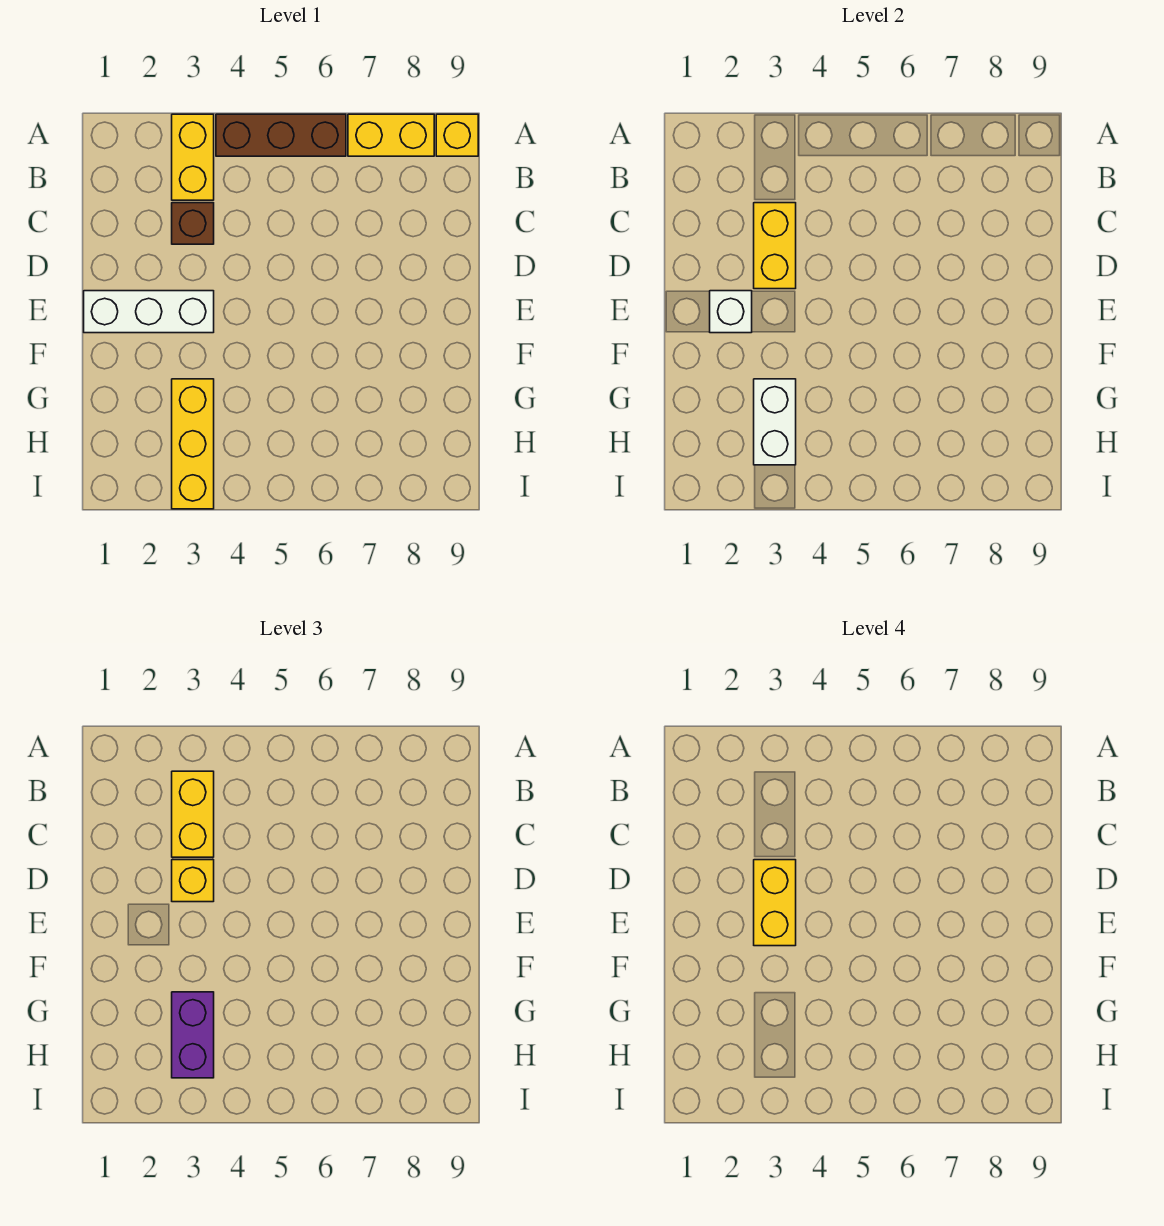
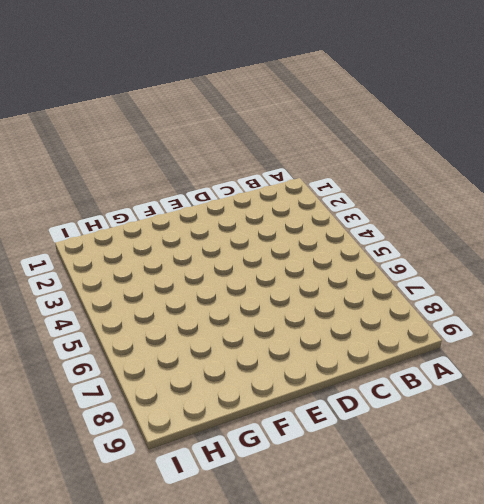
none -> yellow brick A3:B3 level 1
none -> brown brick A4:A6 level 1
none -> yellow brick A7:A8 level 1

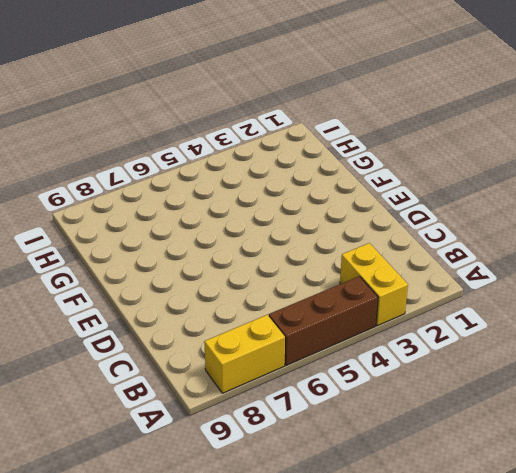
none -> yellow brick A9 level 1
none -> brown brick C3 level 1
none -> white brick E1:E3 level 1

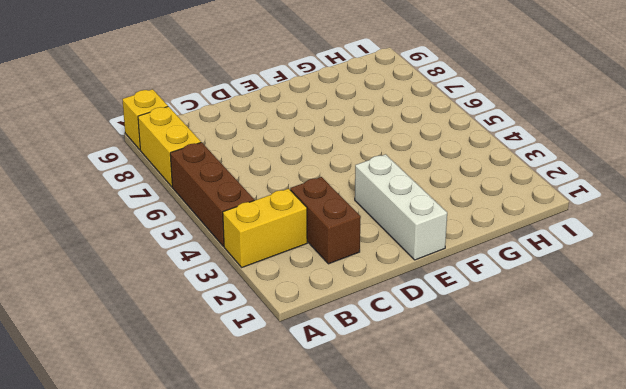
brown brick C2:C3 level 1 -> brown brick C3 level 1
none -> yellow brick G3:I3 level 1
none -> yellow brick C3:D3 level 2
none -> white brick E2 level 2

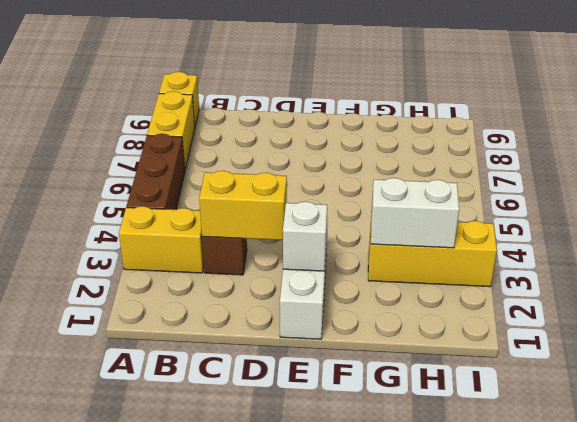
none -> yellow brick B3:C3 level 3
none -> yellow brick D3 level 3
none -> purple brick G3:H3 level 3

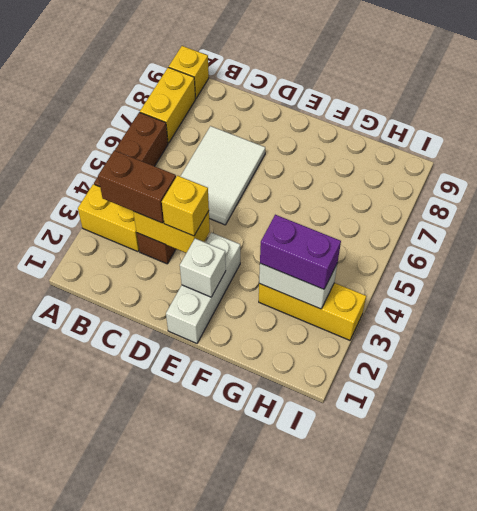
brown brick B3:C3 level 3 -> yellow brick B3:C3 level 3
white tile C5:D7 level 1 -> none
none -> yellow brick D3:E3 level 4

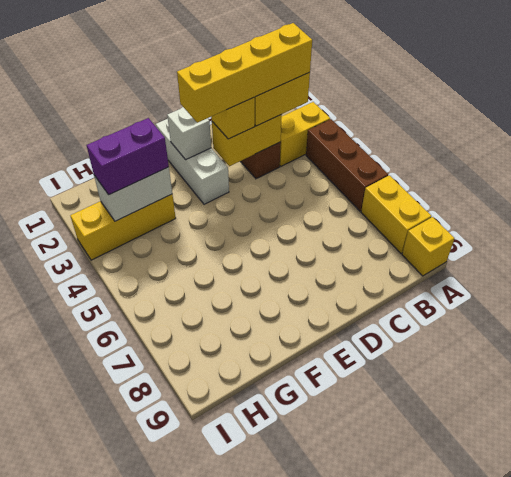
yellow brick B3:E3 level 4 -> yellow brick D3:E3 level 4

